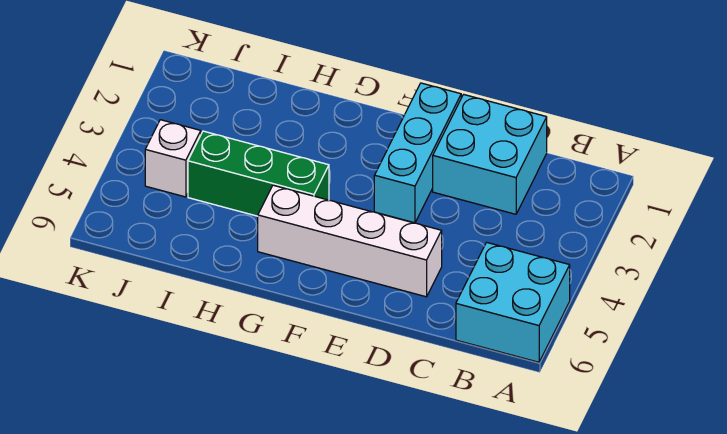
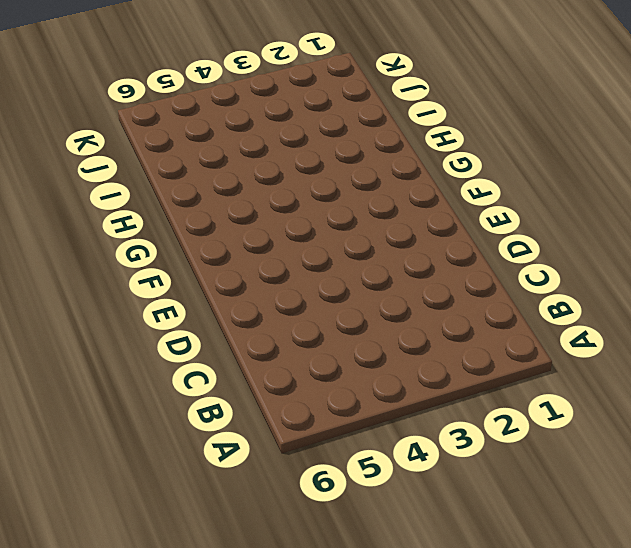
none -> cyan brick A5:B6 level 1
none -> cyan brick C1:D2 level 1

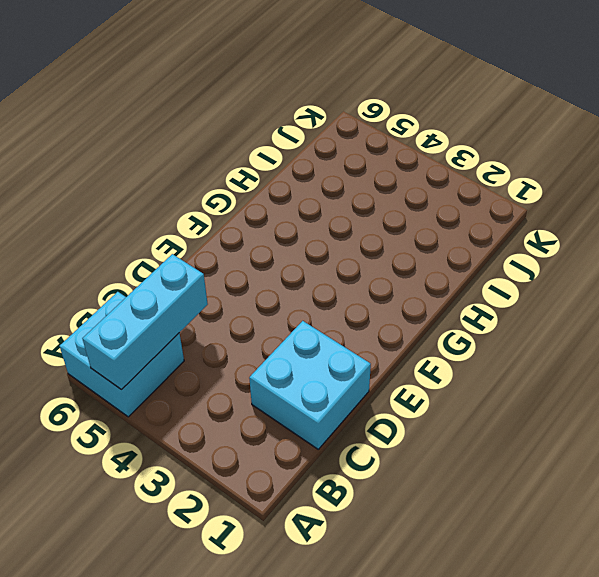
cyan brick A5:C5 level 2 -> cyan brick E1:E3 level 1
none -> white brick D5:G5 level 1
none -> green brick G4:I4 level 1

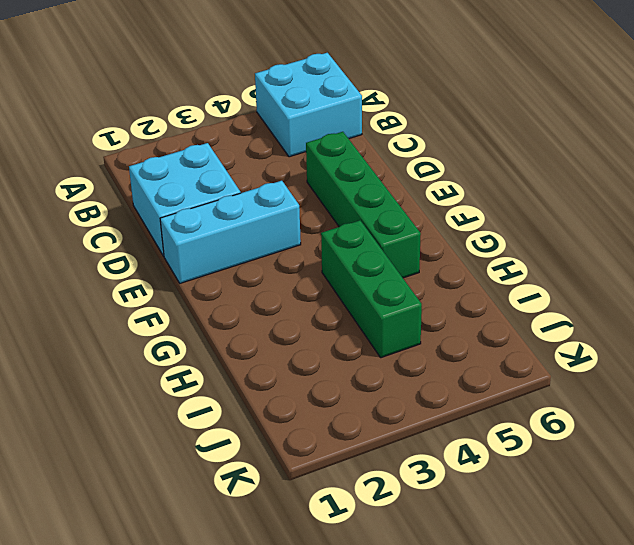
green brick D5:G5 level 1 -> white brick D5:G5 level 1
none -> white brick J4 level 1

